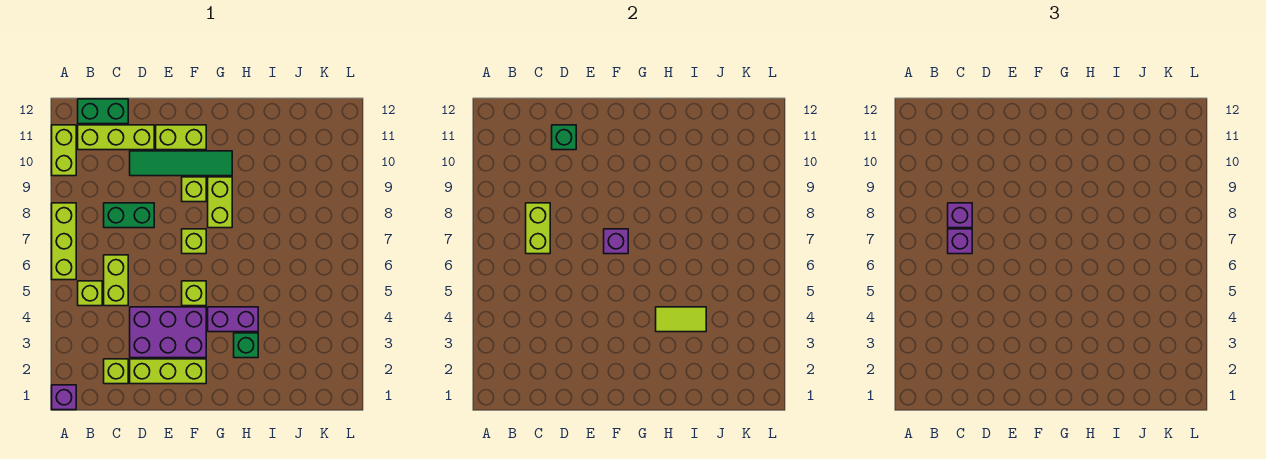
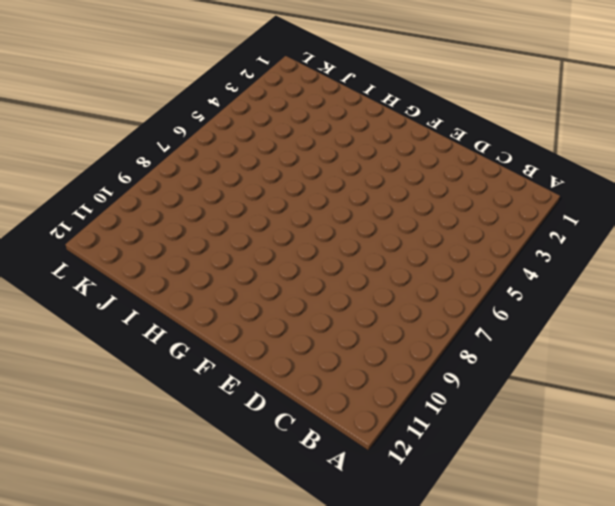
none -> purple brick A1 level 1
none -> lime brick A6:A8 level 1
none -> lime brick A10:A11 level 1

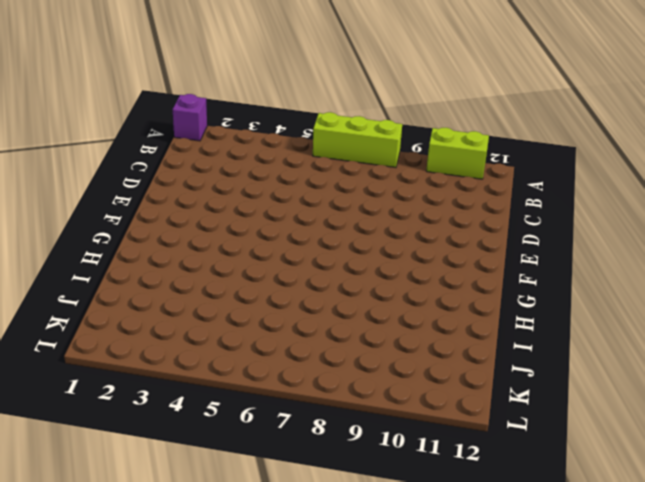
none -> lime brick B5 level 1
none -> lime brick B11:D11 level 1
none -> green brick B12:C12 level 1

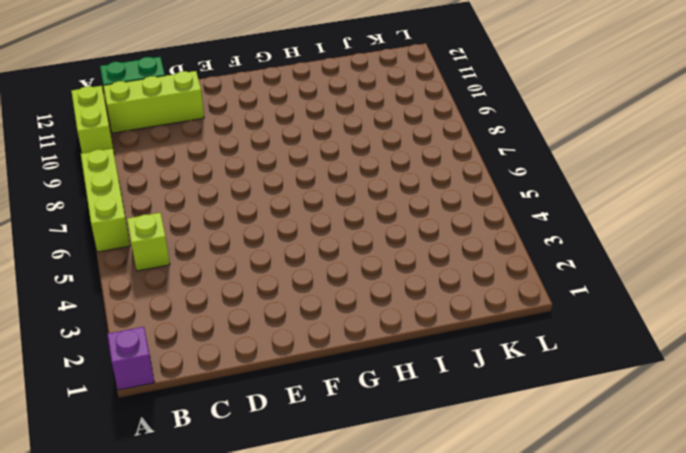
none -> lime brick C2 level 1
none -> lime brick C5:C6 level 1
none -> green brick C8:D8 level 1

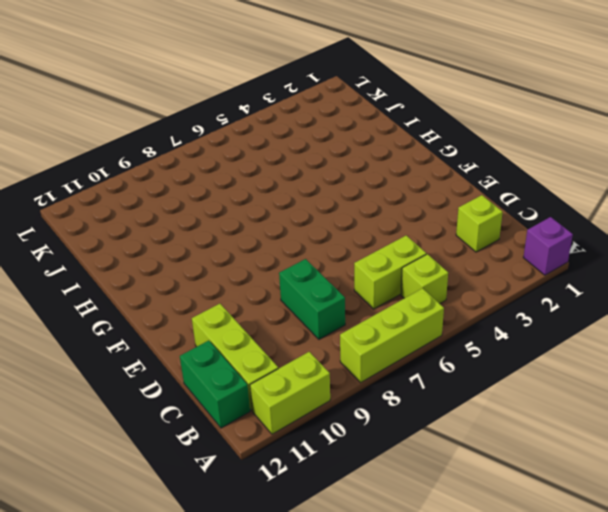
none -> lime brick D2:F2 level 1
none -> purple brick D3:F4 level 1
none -> green tile D10:G10 level 1

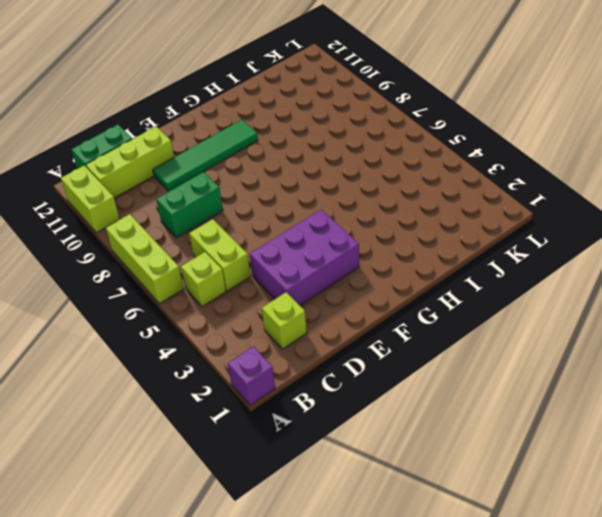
none -> lime brick D2:F2 level 1
none -> lime brick E11:F11 level 1
none -> lime brick F5 level 1

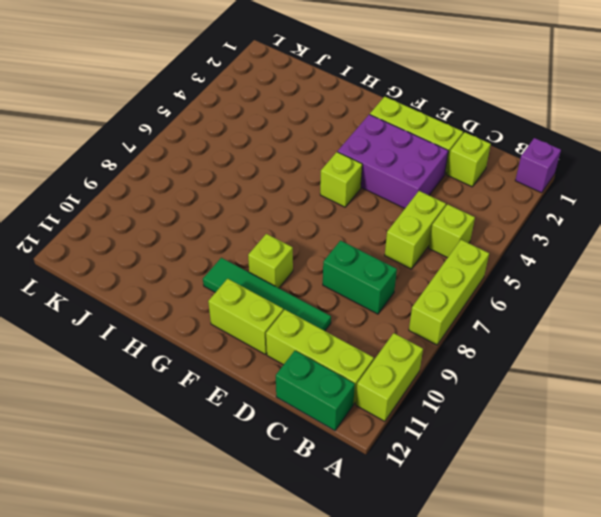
none -> lime brick F7 level 1
none -> purple brick G4:H4 level 1
none -> lime brick G8:G9 level 1

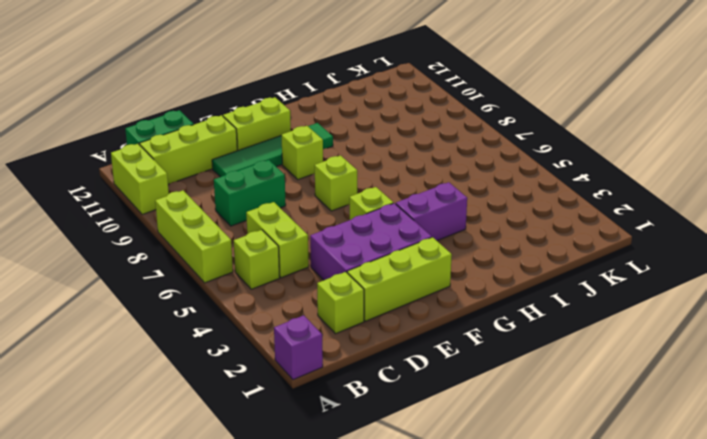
none -> lime brick G8:G9 level 1
none -> green brick H3 level 1
none -> lime brick C7:C8 level 2

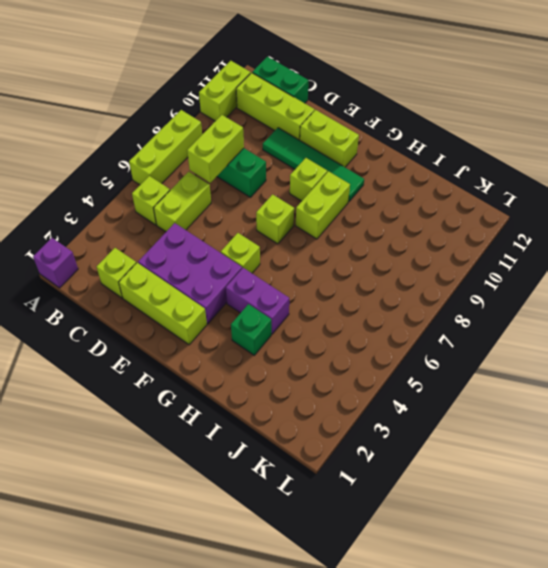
none -> green brick D11 level 2
none -> purple brick F7 level 2
none -> lime tile H4:I4 level 2

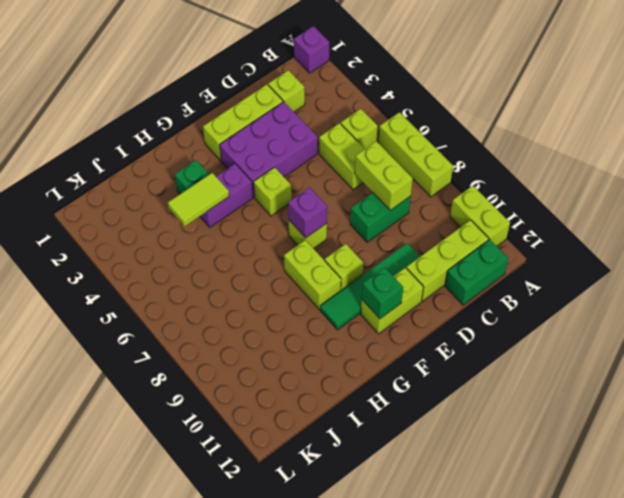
green brick F11 level 2 -> green brick D11 level 2
none -> purple brick C7 level 3
none -> purple brick C8 level 3

